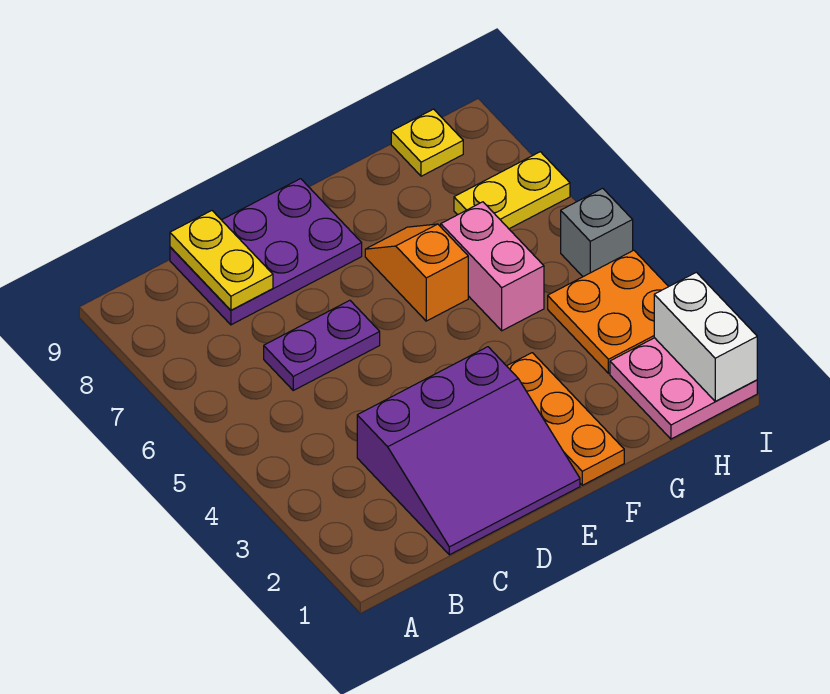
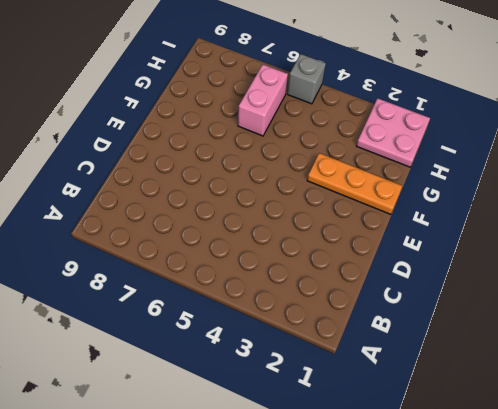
pink brick G6:H6 level 1 -> pink brick G5:G6 level 1
none -> purple slope C1:E3 level 1 top 3
none -> purple plate C6:D6 level 1
none -> purple plate C8:E9 level 1

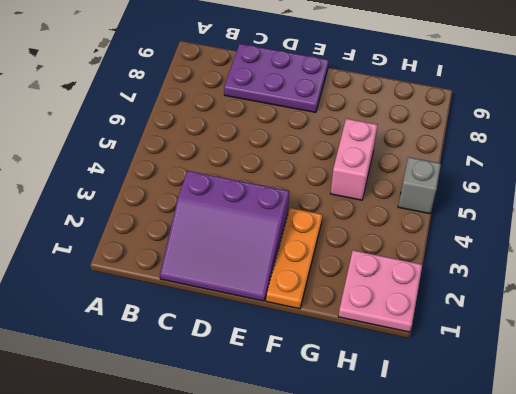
none -> purple plate C6:D6 level 1
none -> orange slope F6:F7 level 1 top 6
none -> orange plate H3:I4 level 1

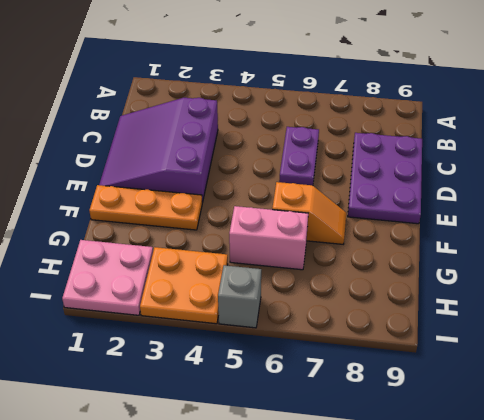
none -> yellow plate H7:I7 level 1
none -> yellow plate H9 level 1
none -> yellow plate C8:C9 level 2

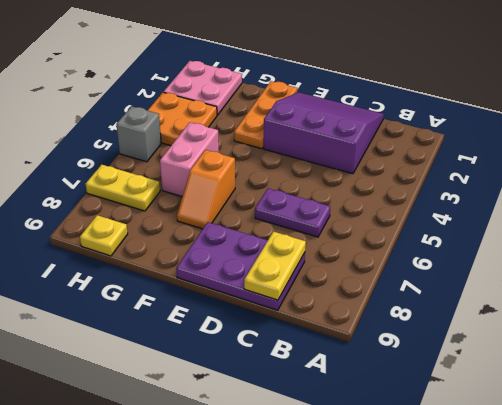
none -> white brick I1:I2 level 2

